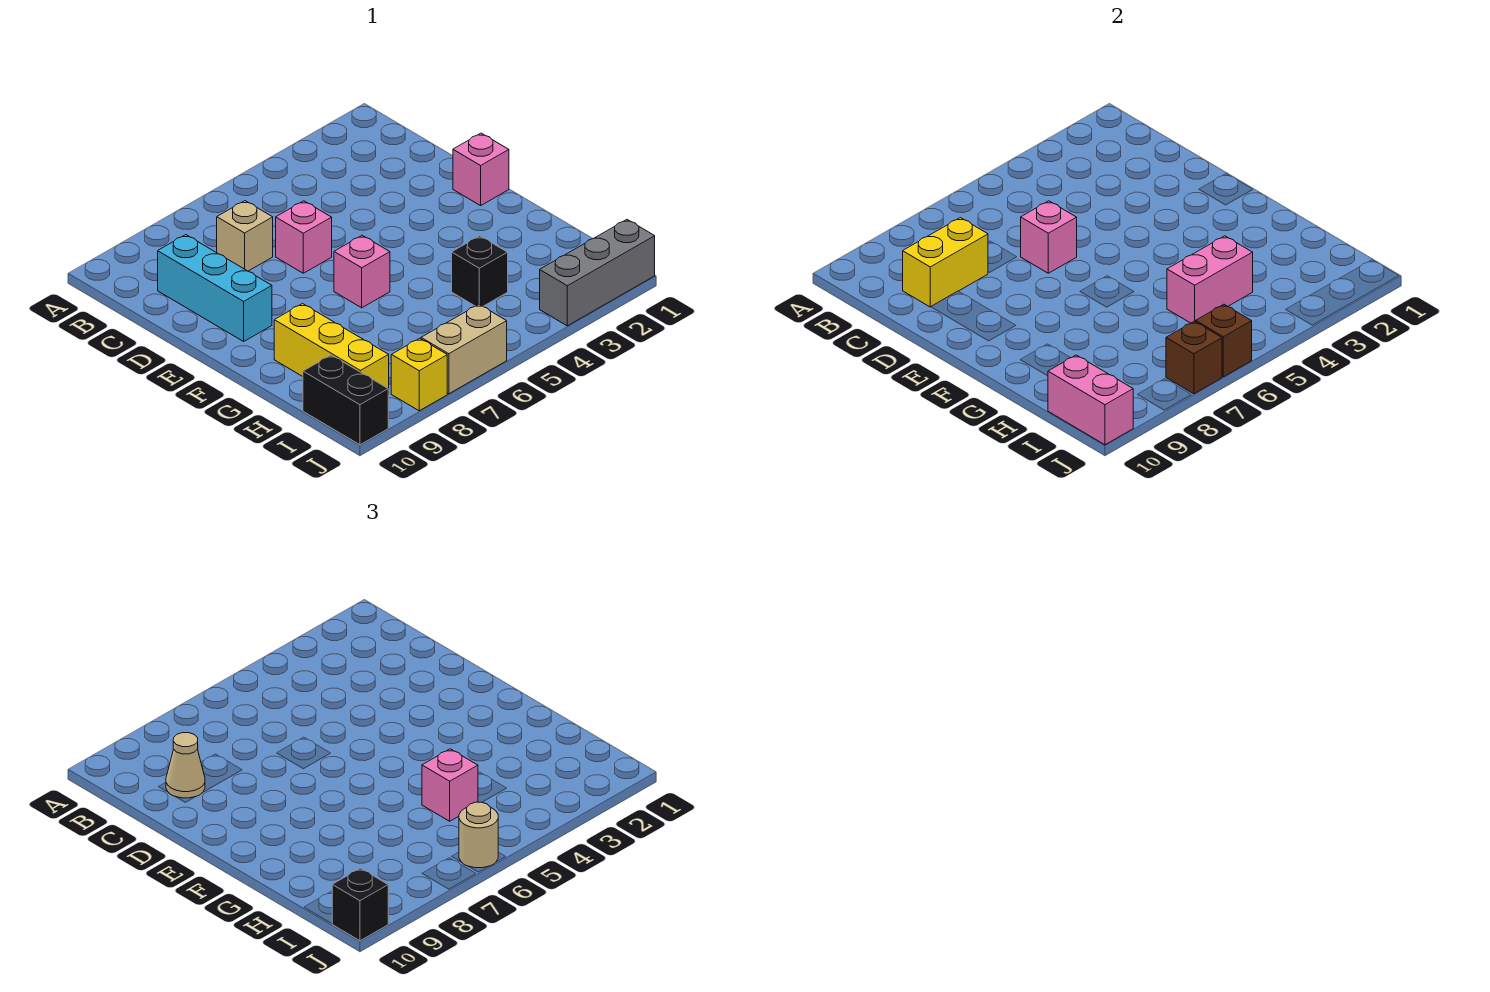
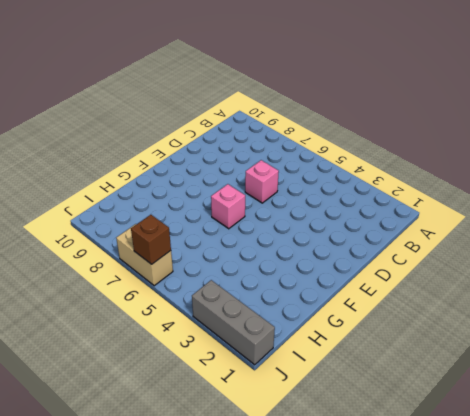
none -> tan brick C7 level 1
none -> cyan brick C9:E9 level 1
none -> pink brick E1 level 1

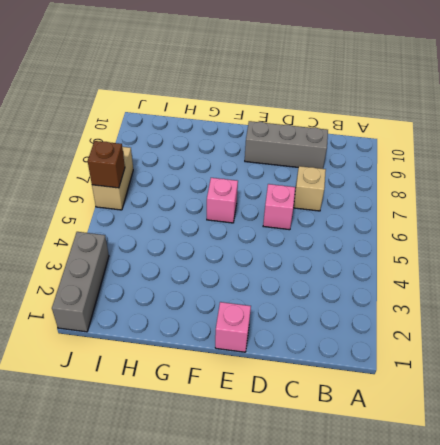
grey brick C9:E9 level 1 -> cyan brick C9:E9 level 1
none -> yellow brick G9:I9 level 1
none -> black brick H4 level 1
none -> black brick I10:J10 level 1

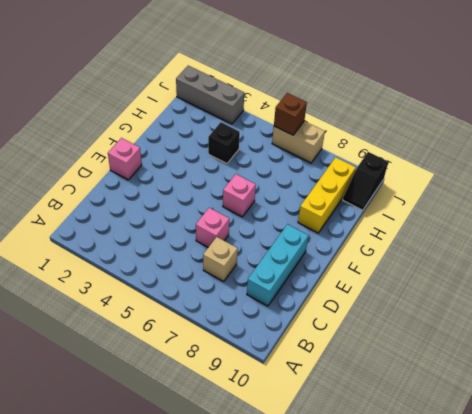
black slope I10:J10 level 1 top J -> black brick I10:J10 level 1
none -> yellow brick J8 level 1
none -> yellow brick C8:C9 level 2
none -> pink brick D6 level 2

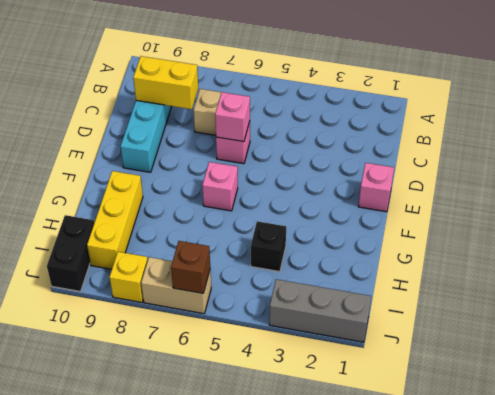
none -> pink brick H4:H5 level 2
none -> pink brick I10:J10 level 2
none -> brown brick J7 level 2

